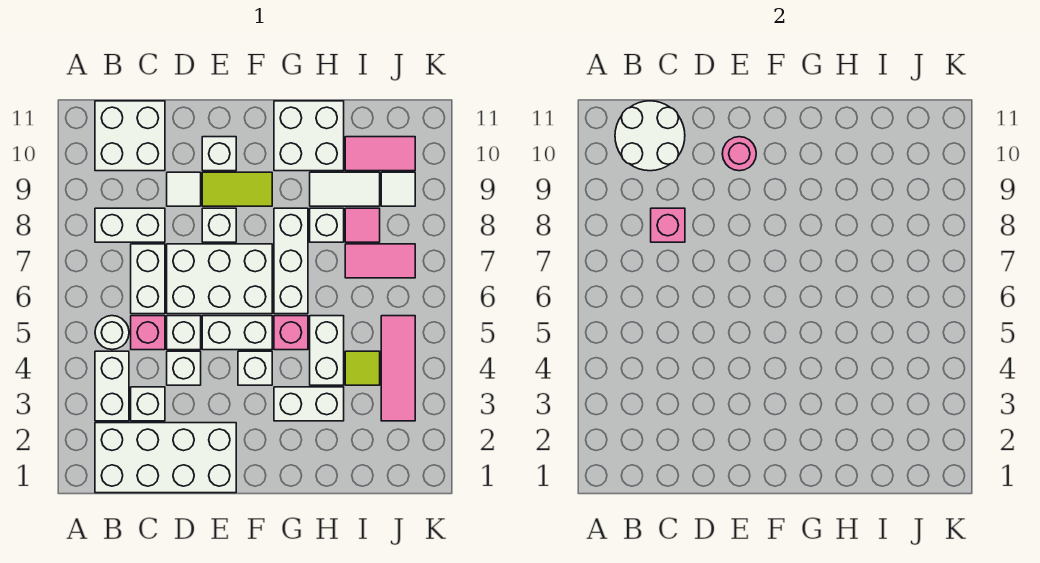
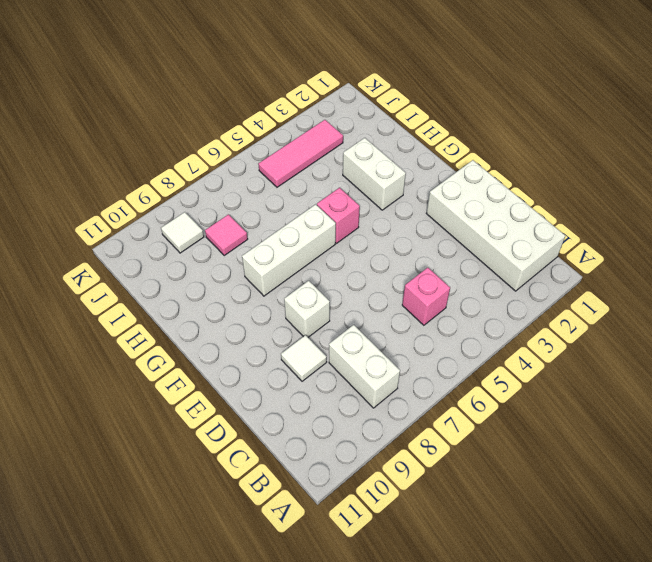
none -> white brick B3:B4 level 1
none -> white round brick B5 level 1
none -> white brick B10:C11 level 1
none -> white brick C3 level 1

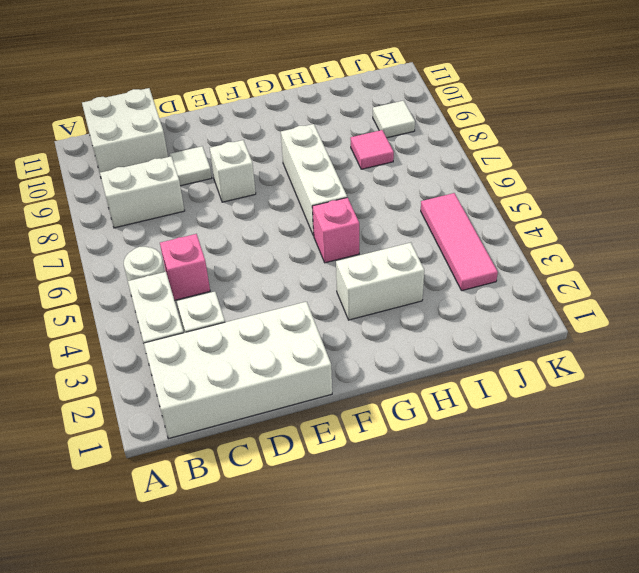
none -> white brick C6:C7 level 1
none -> white brick D4 level 1
none -> white brick D5 level 1
none -> white brick D6:F7 level 1

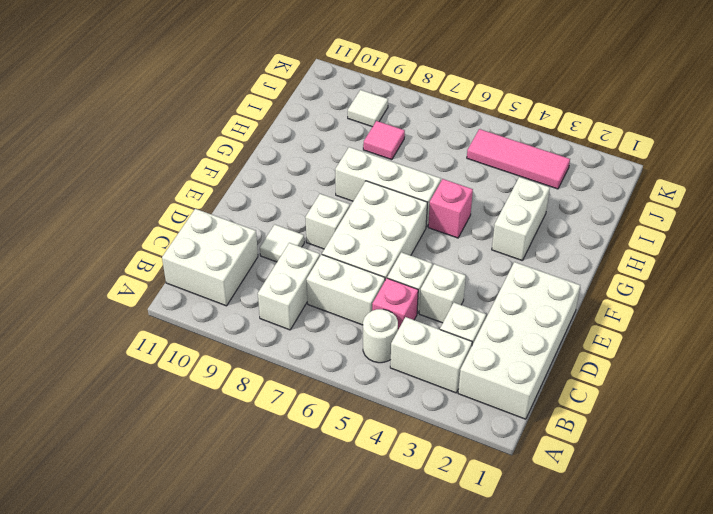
none -> white brick E5:F5 level 1
none -> lime tile E9:F9 level 1
none -> white brick E10 level 1
none -> white brick F4 level 1

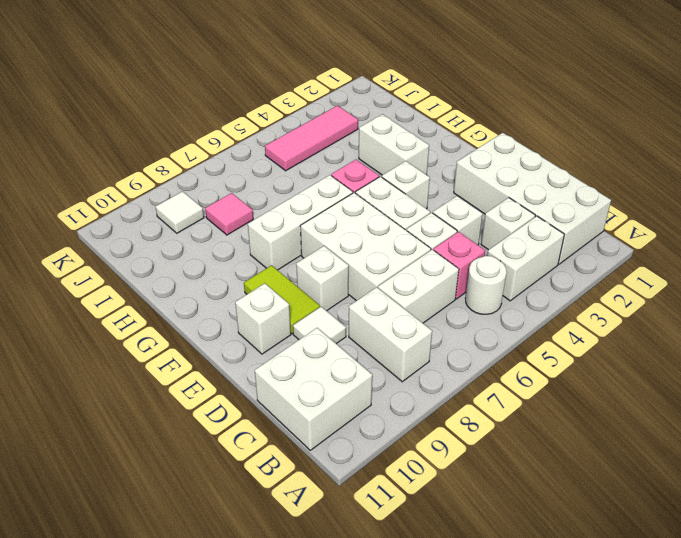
none -> white brick G10:H11 level 1
none -> white brick H4:H5 level 1
none -> white brick H8 level 1
none -> white tile H9:I9 level 1

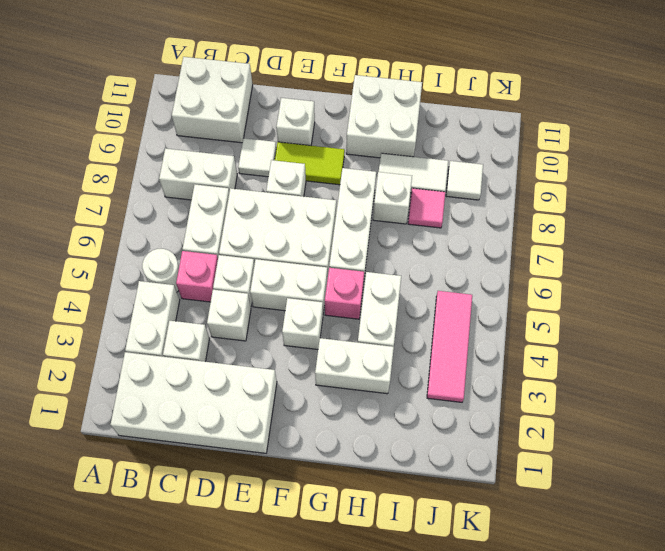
none -> lime tile I4 level 1
none -> pink tile I7:J7 level 1
none -> pink tile I10:J10 level 1
none -> white round brick B10:C11 level 2

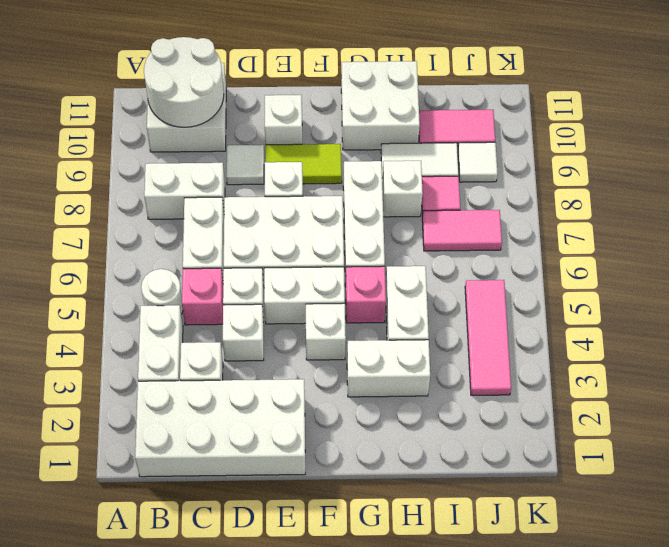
none -> lime tile I4 level 1
none -> pink brick C8 level 2
none -> pink round brick E10 level 2

